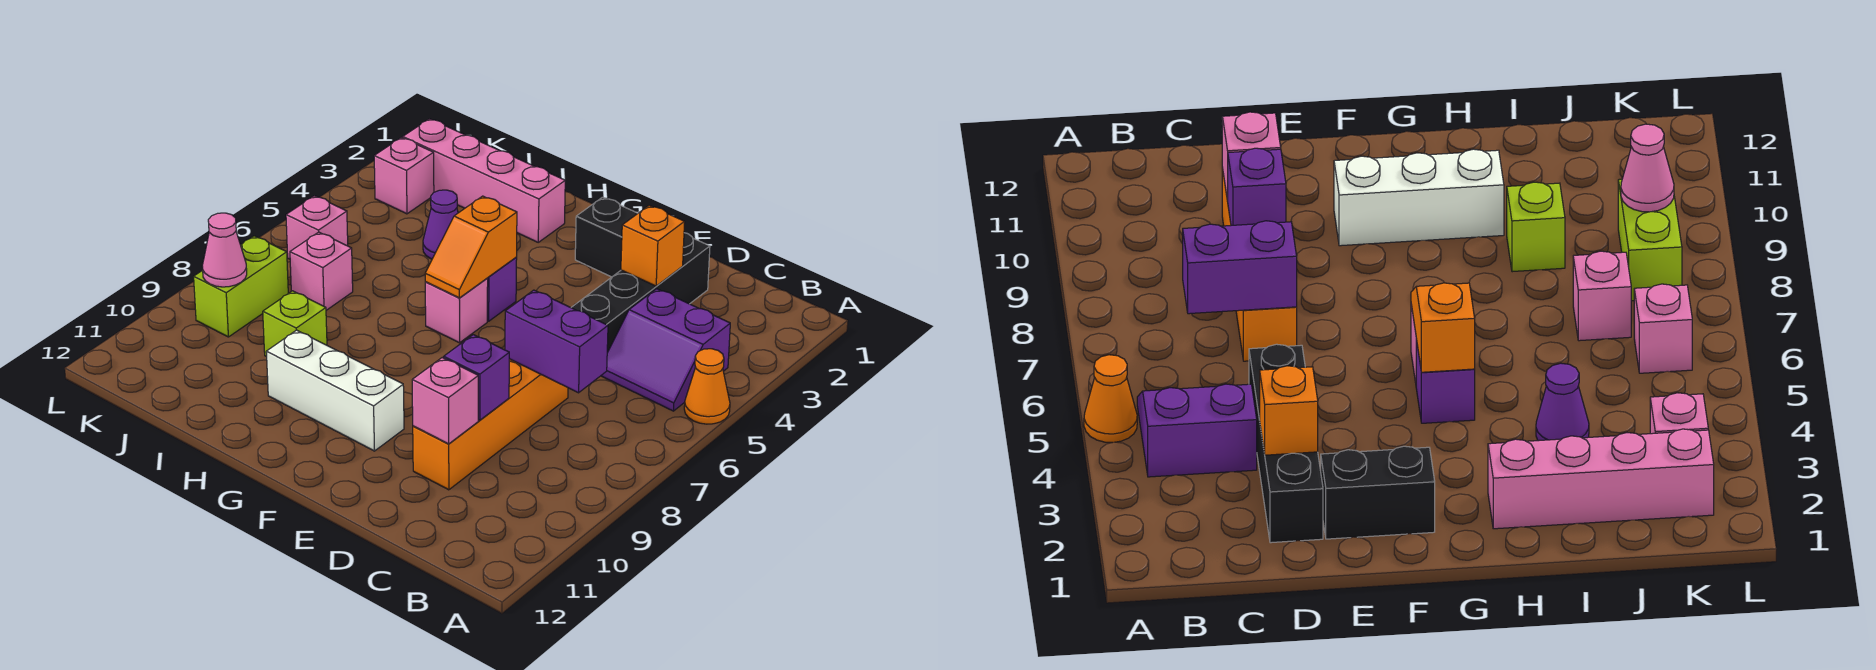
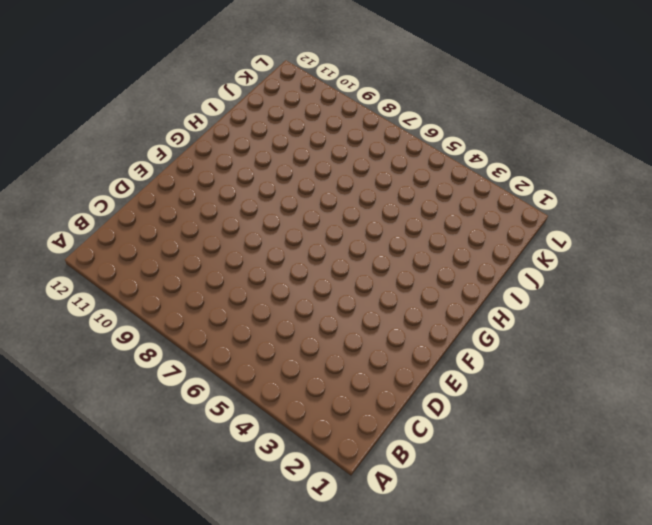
none -> orange cone A5 level 1
none -> purple slope B4:C5 level 1 top 4
none -> black brick D2:D5 level 1

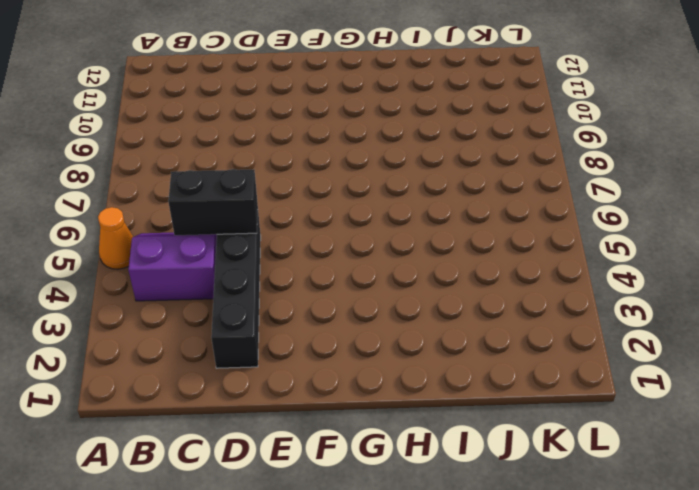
black brick C5:D5 level 2 -> black brick E2:F2 level 1
none -> orange brick D7:D10 level 1
none -> white brick F10:H10 level 1
none -> purple brick G5 level 1

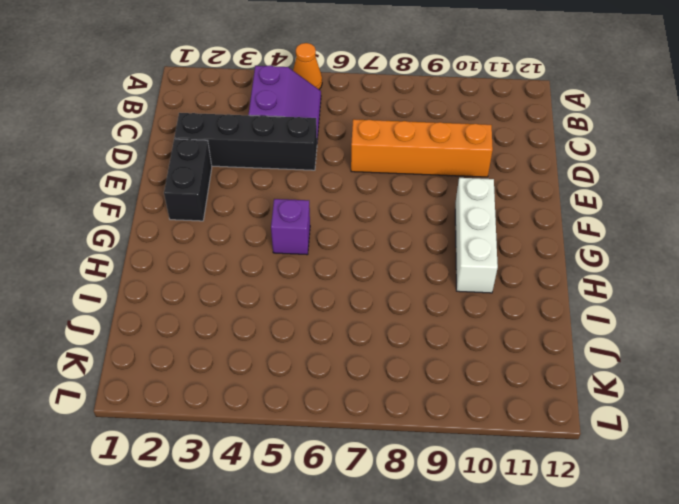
none -> pink brick G6 level 1
none -> pink brick H2:K2 level 1
none -> purple cone I4 level 1

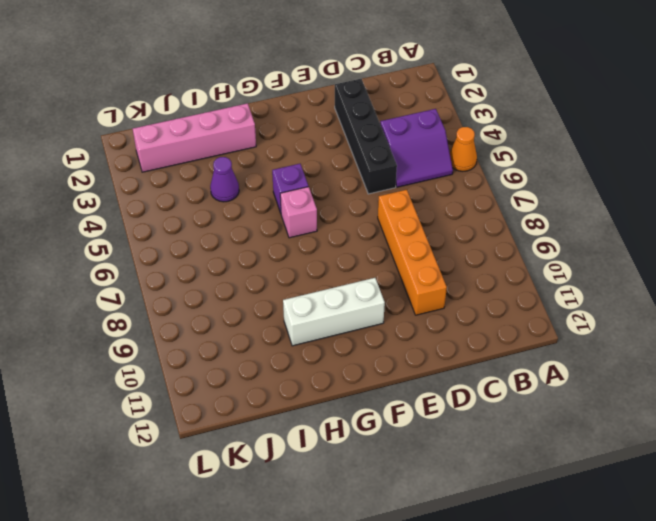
none -> black brick E2:F2 level 1
none -> lime brick I9 level 1
none -> pink brick J7 level 1

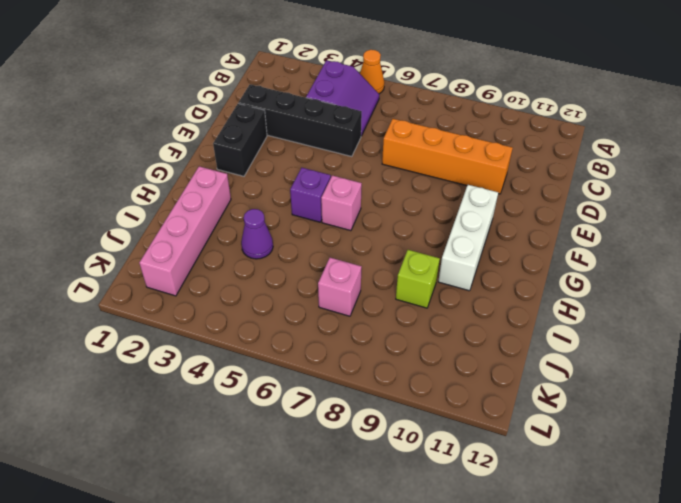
none -> pink brick K3 level 1
none -> pink brick K6 level 1
none -> lime brick K8:K9 level 1

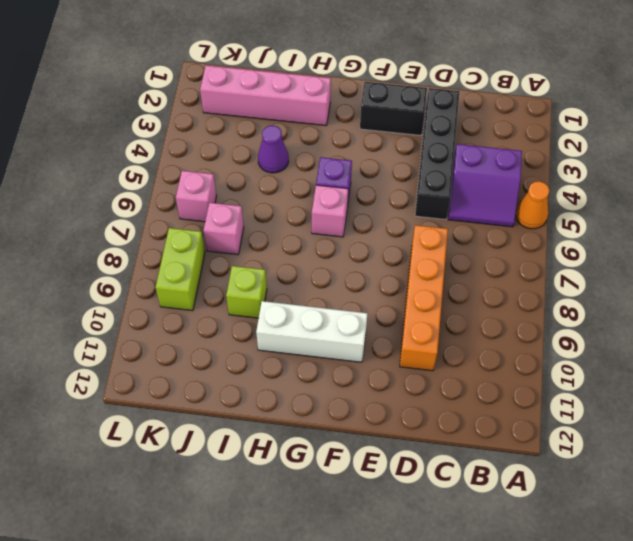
none -> pink brick K3 level 1
none -> purple brick C7:D7 level 2
none -> orange brick D3 level 2

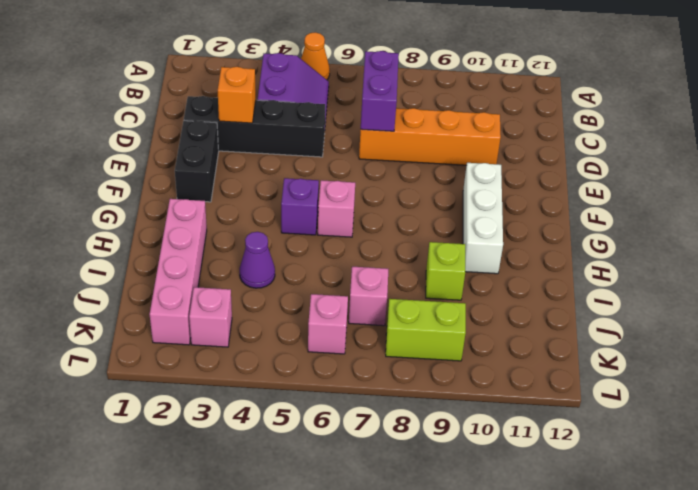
none -> purple brick D9 level 2
none -> pink brick D10 level 2
none -> orange slope G5:G6 level 2 top 5

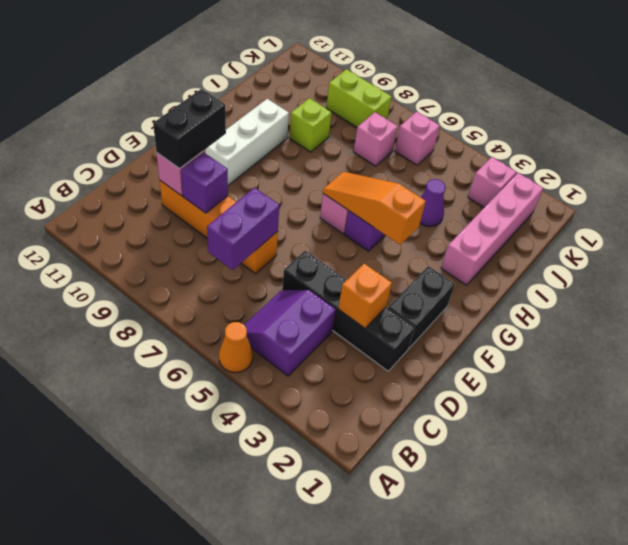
black brick D10:E10 level 3 -> none
orange slope G4:G6 level 2 top 4 -> orange slope G5:G6 level 2 top 5
none -> pink cone K9 level 2

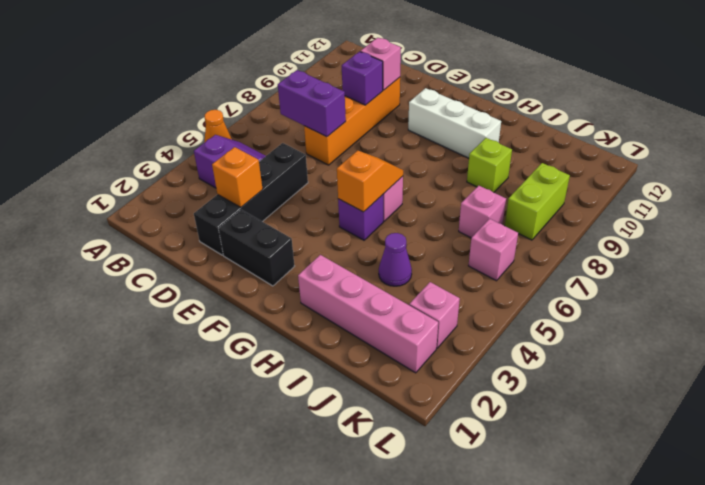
none -> pink cone K9 level 2

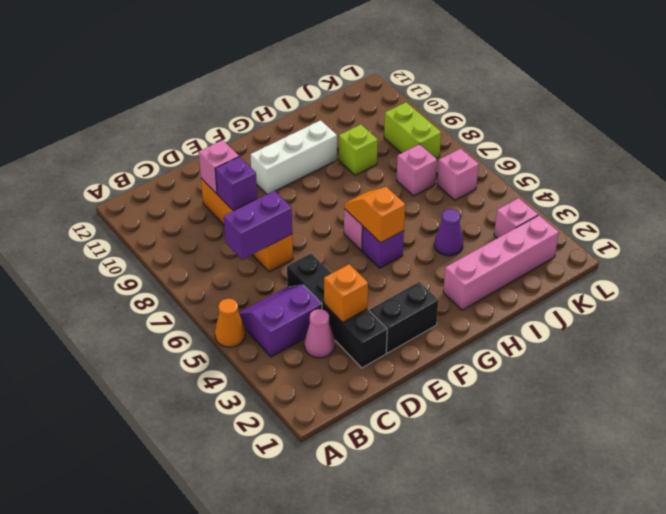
pink cone C3 level 1 -> pink cone K9 level 2

